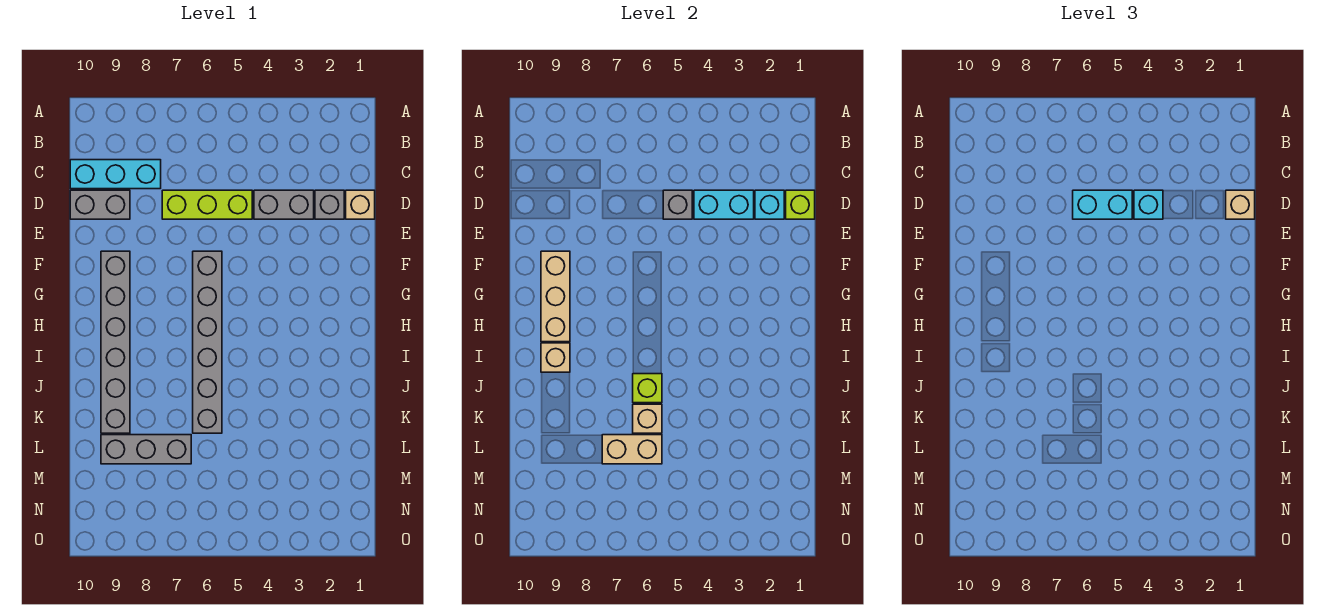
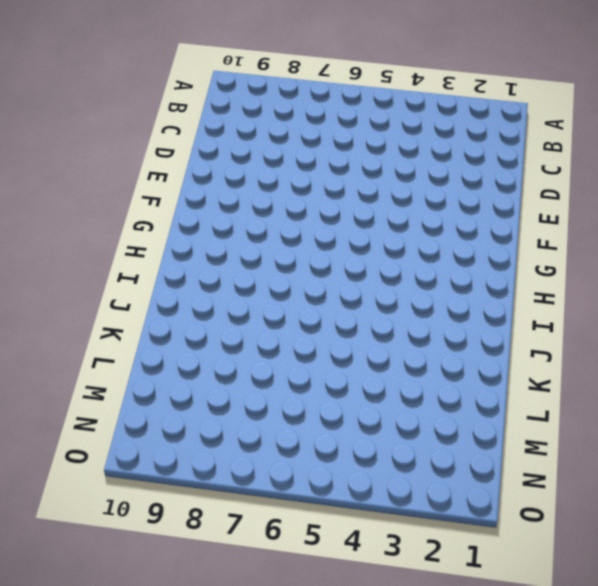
none -> cyan brick C8:C10 level 1
none -> tan brick D1 level 1
none -> grey brick D2 level 1

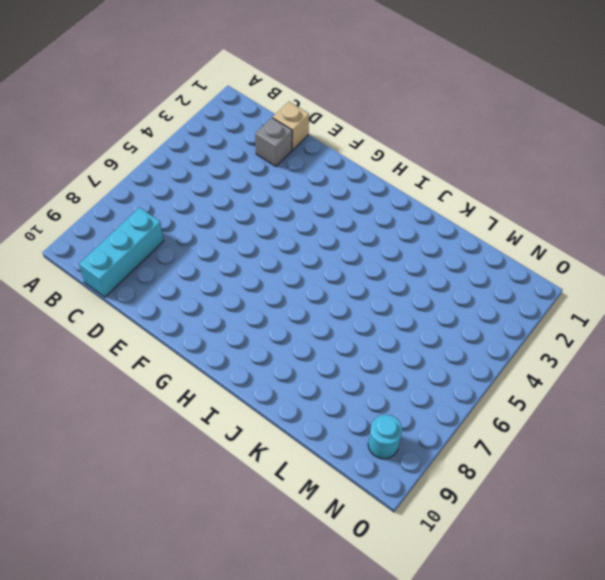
cyan round brick N9 level 1 -> none
none -> grey brick D3:D4 level 1
none -> lime brick D5:D7 level 1
none -> grey brick D9:D10 level 1

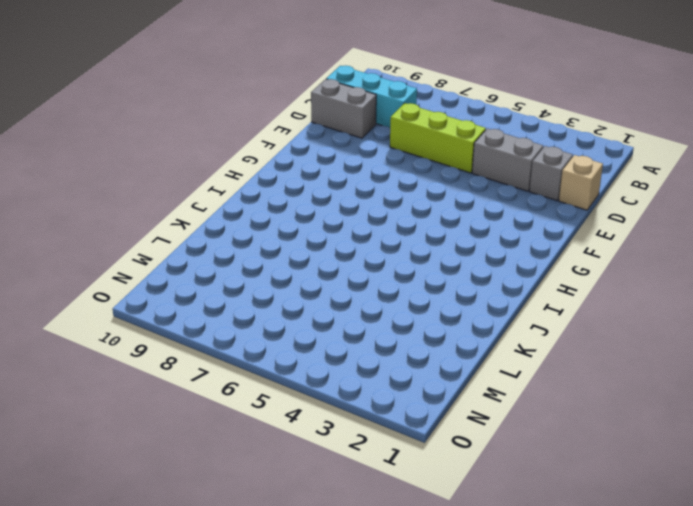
none -> grey brick F6:K6 level 1
none -> grey brick F9:K9 level 1
none -> grey brick L7:L9 level 1

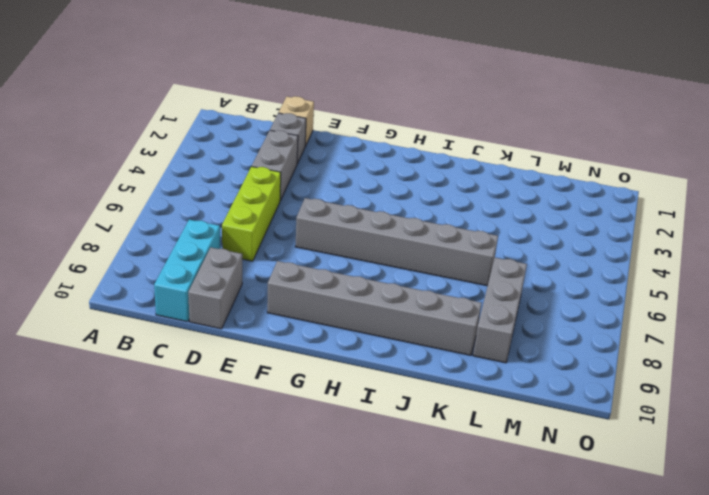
none -> lime brick D1 level 2
none -> cyan brick D2 level 2
none -> cyan brick D3:D4 level 2

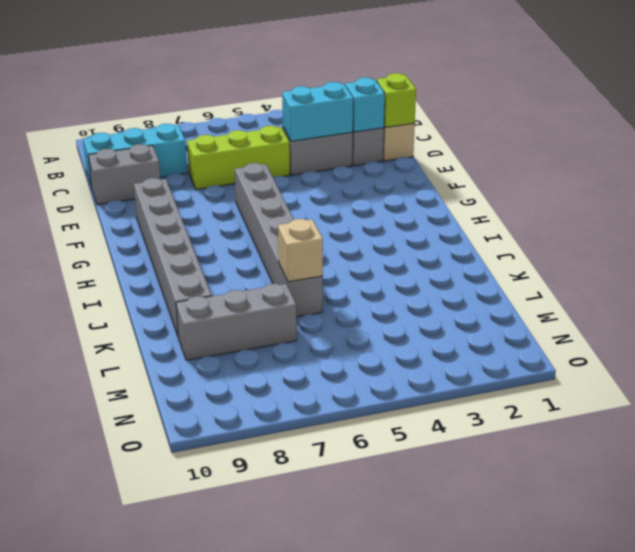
none -> grey brick D5 level 2
none -> tan brick F9:H9 level 2
none -> tan brick I9 level 2

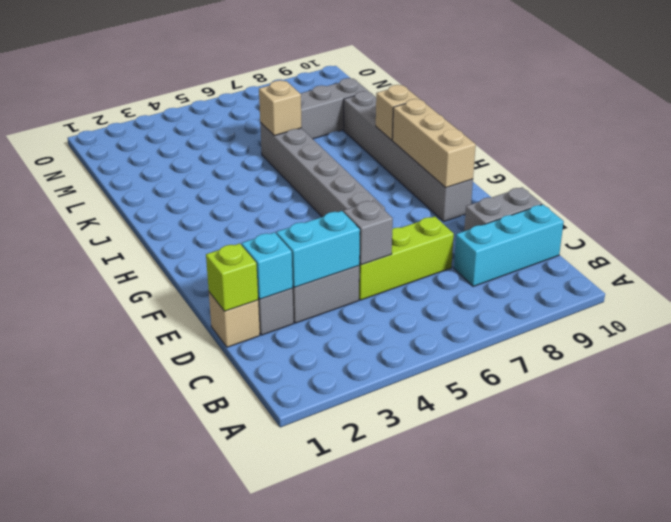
none -> lime brick J6 level 2
none -> tan brick L6:L7 level 2
none -> tan brick D1 level 3

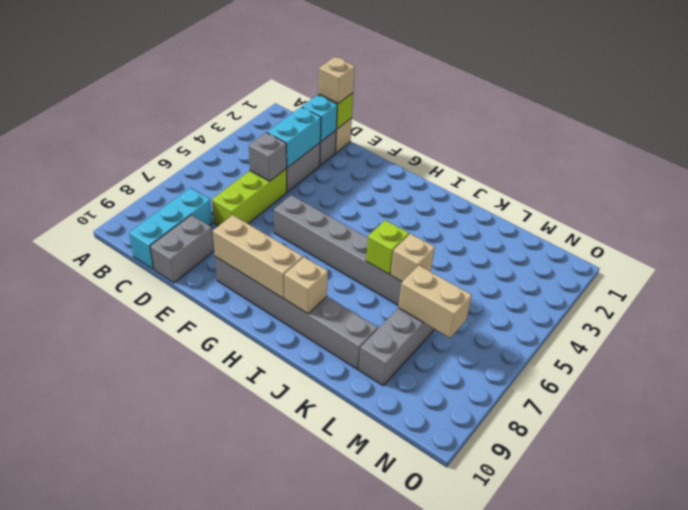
tan brick L7:M7 level 2 -> tan brick L6:L7 level 2
none -> cyan brick D4 level 3
none -> cyan brick D5:D6 level 3

